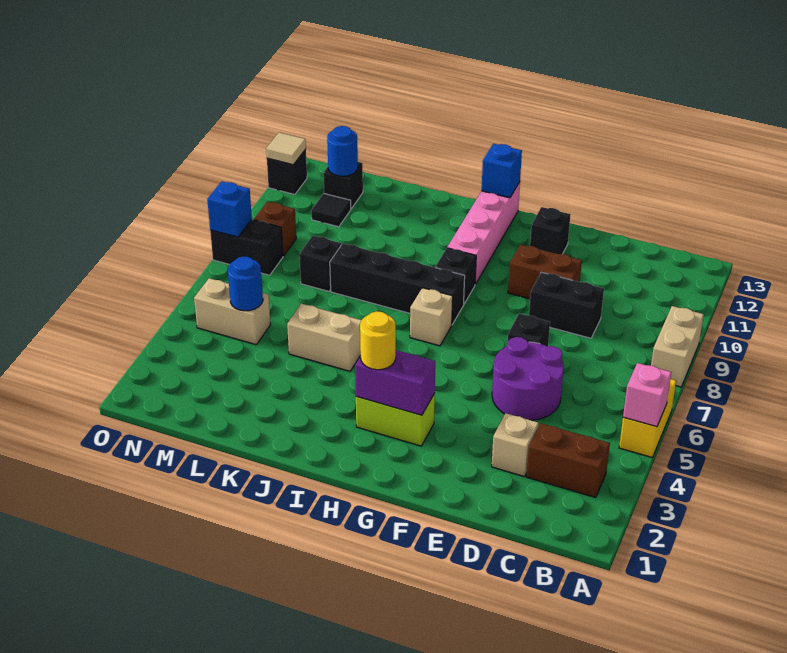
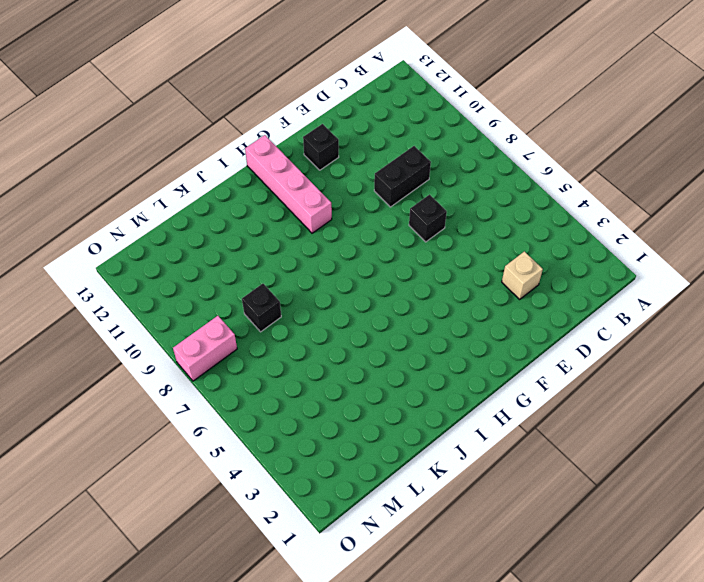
pink brick N8:O8 level 1 -> black brick N8:O8 level 1
none -> yellow brick A5:A6 level 1
none -> tan brick A8:A9 level 1
none -> brown brick B3:C3 level 1
none -> purple round brick D5:E6 level 1

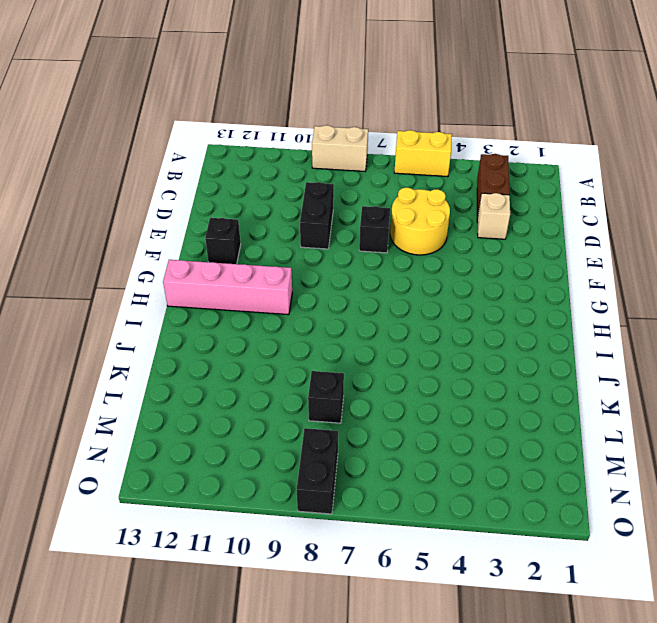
yellow round brick D5:E6 level 1 -> purple round brick D5:E6 level 1
none -> brown brick E10:F10 level 1
none -> lime brick G3:H3 level 1
none -> tan brick H7 level 1
none -> black brick H8:K8 level 1

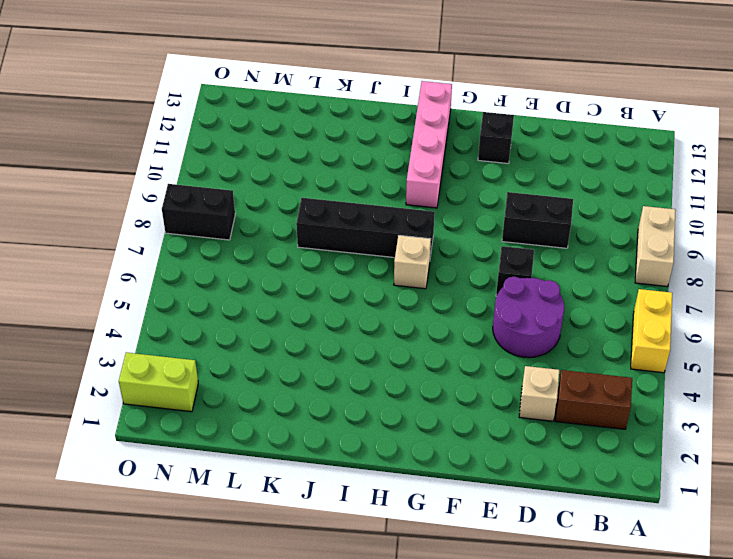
lime brick N2:O2 level 1 -> lime brick G3:H3 level 1
none -> brown brick E10:F10 level 1
none -> black brick H9 level 1
none -> tan brick J5:K5 level 1
none -> black brick L8 level 1

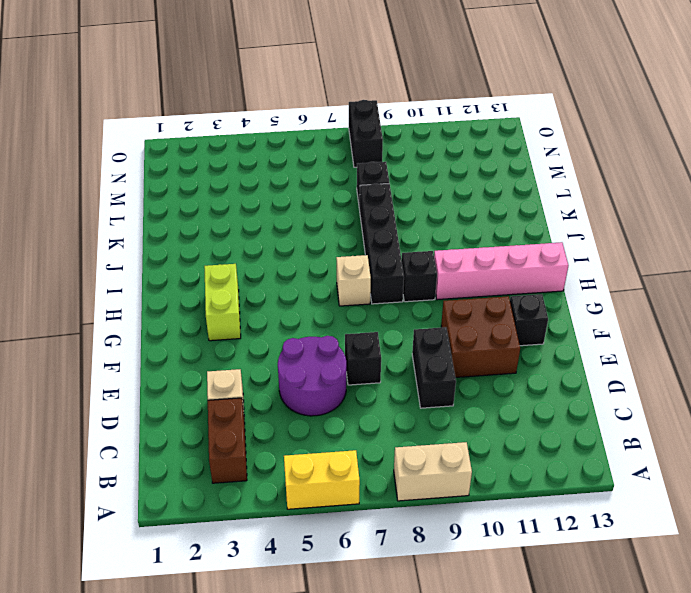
brown brick E10:F11 level 1 -> brown brick E10:F10 level 1
none -> tan brick J5:K5 level 1
none -> tan brick M5:N5 level 1
none -> black tile M11 level 1
none -> black brick M12 level 1

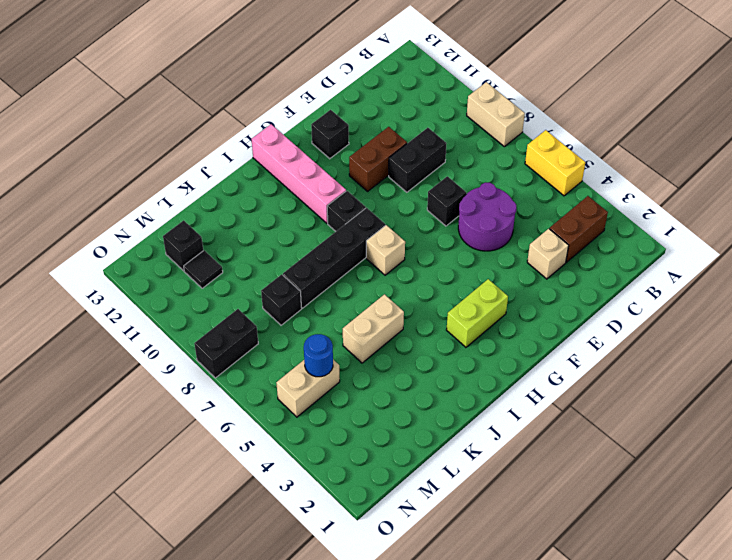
none -> brown brick N9 level 1
none -> black brick O12 level 1
none -> pink brick A5 level 2
none -> purple brick G3:H3 level 2

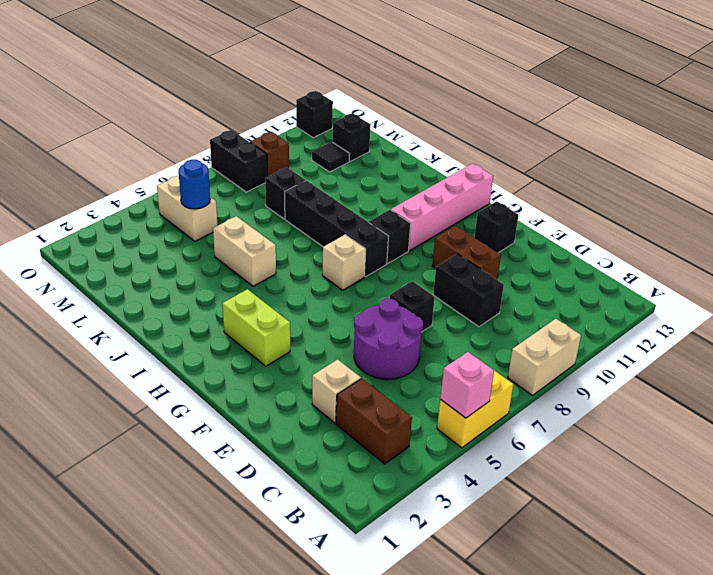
none -> purple brick G3:H3 level 2
none -> blue brick H13 level 2
none -> blue round brick M12 level 2
none -> blue brick O8 level 2

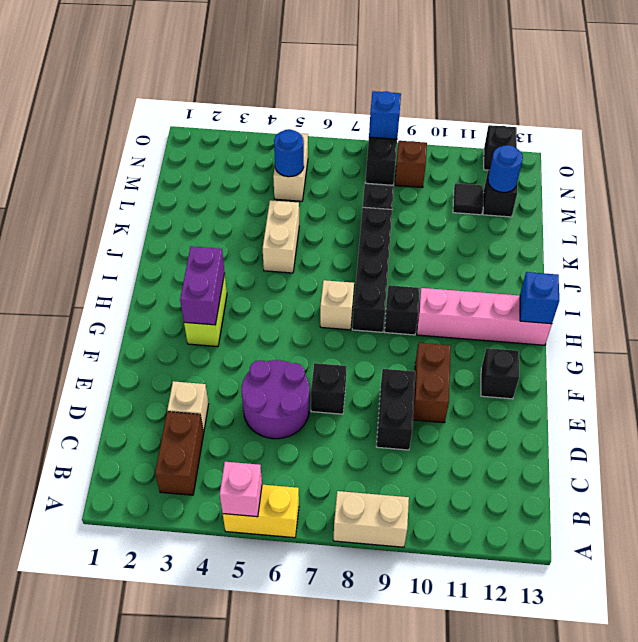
none -> tan tile O12 level 2
none -> yellow round brick H3 level 3

